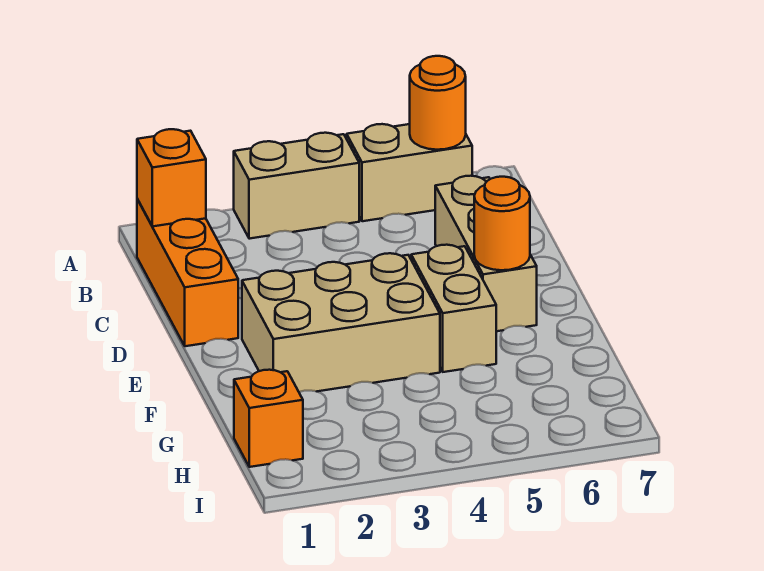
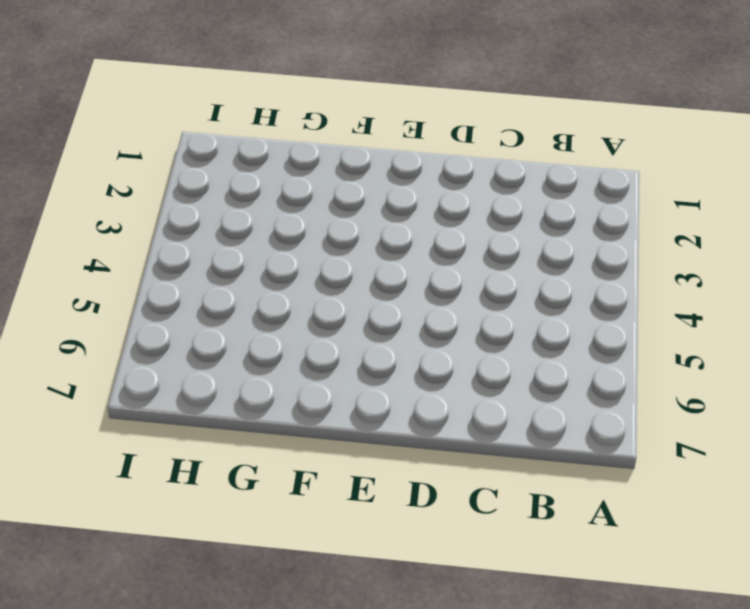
none -> tan brick A3:A4 level 1
none -> tan brick A5:A6 level 1

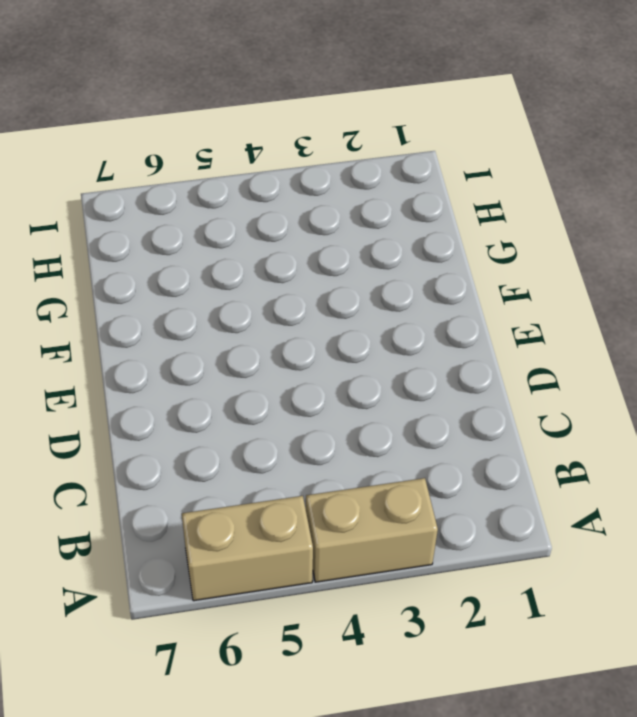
none -> orange brick B1:D1 level 1
none -> tan brick C6:E6 level 1

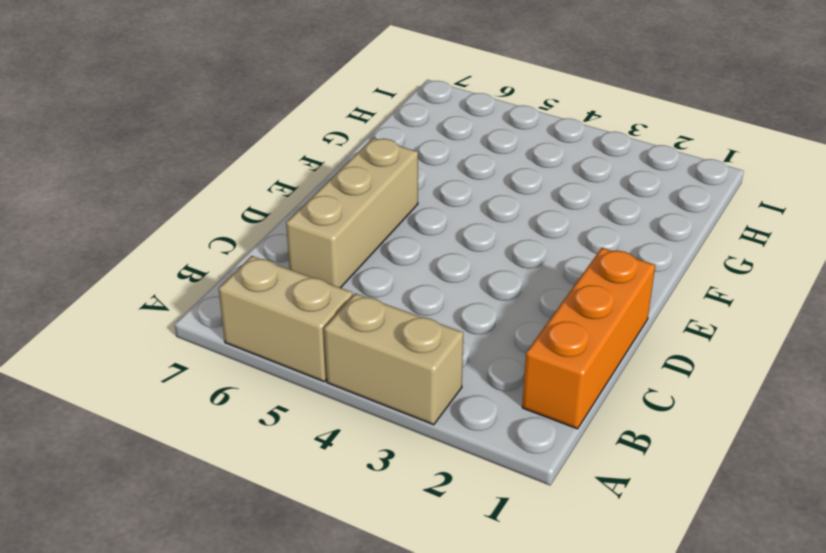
none -> tan brick E2:F4 level 1
none -> tan brick E5:F5 level 1

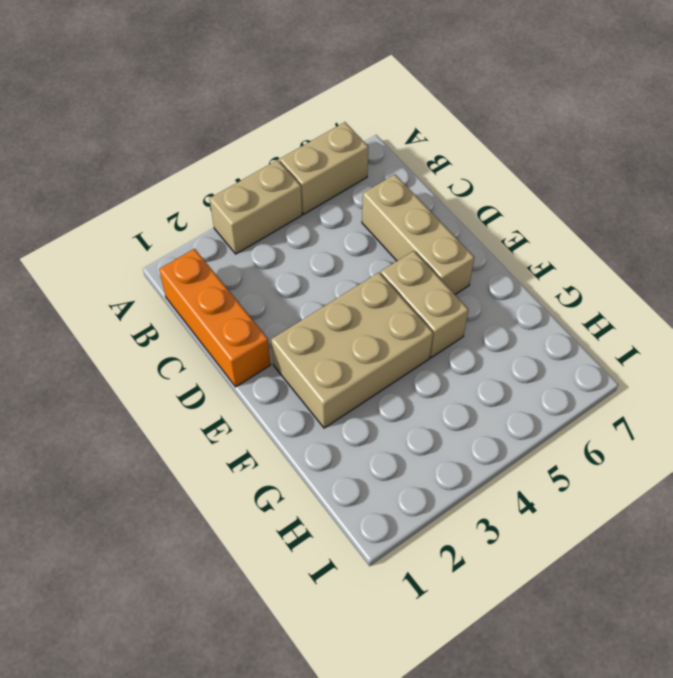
none -> orange brick H1 level 1
none -> orange round brick A6 level 2

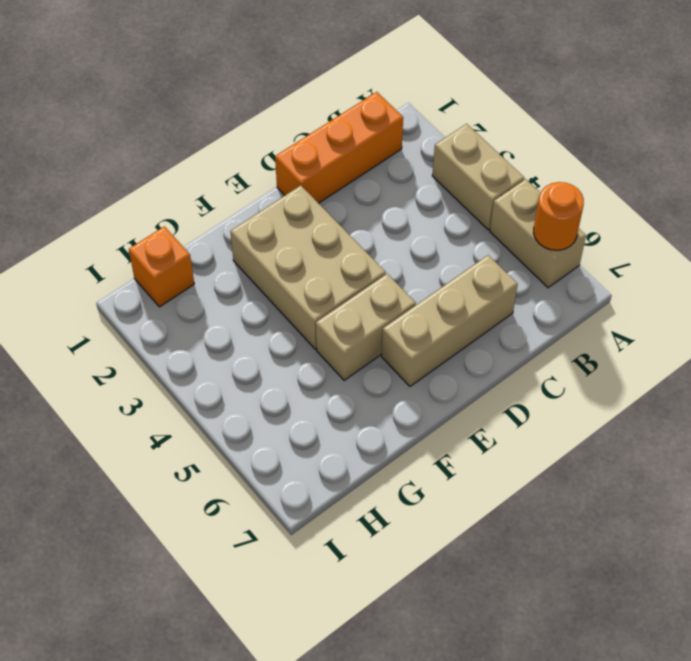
none -> orange brick B1 level 2
none -> orange round brick E6 level 2

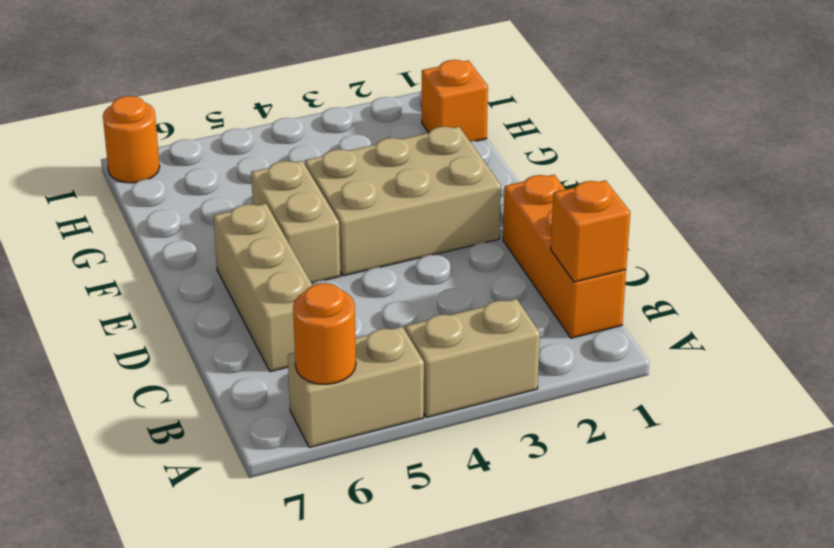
orange round brick I7 level 1 -> orange round brick E6 level 2

